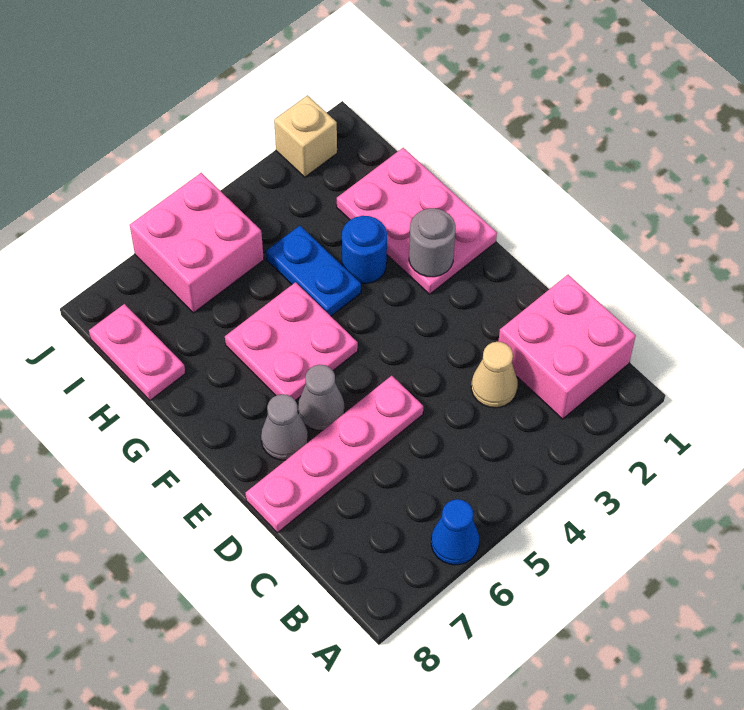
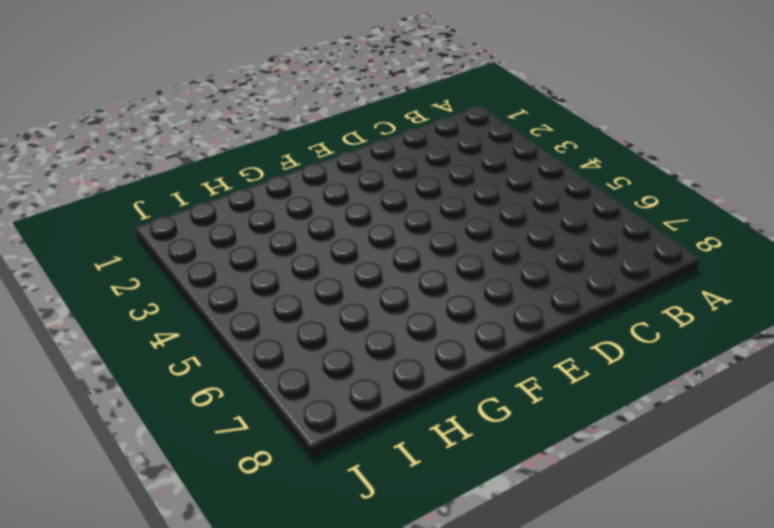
none -> blue cone A6 level 1
none -> pink brick B1:C2 level 1
none -> tan cone C3 level 1

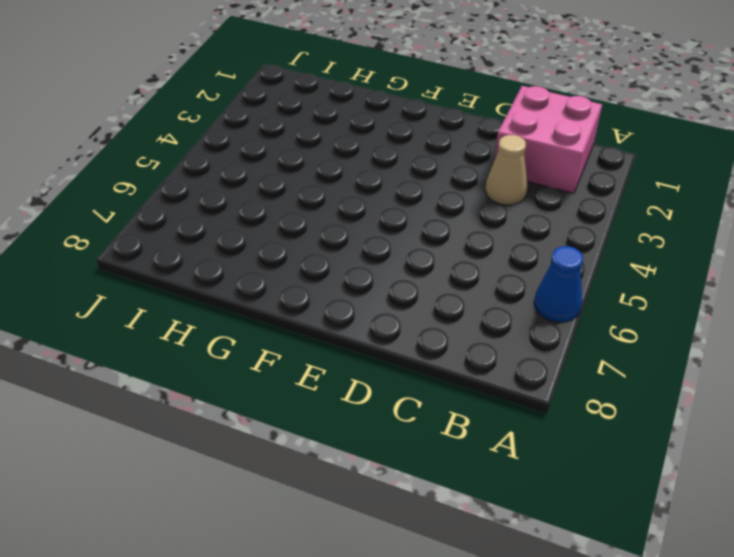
none -> pink plate D5:D8 level 1
none -> grey cone E6 level 1
none -> grey cone E7 level 1

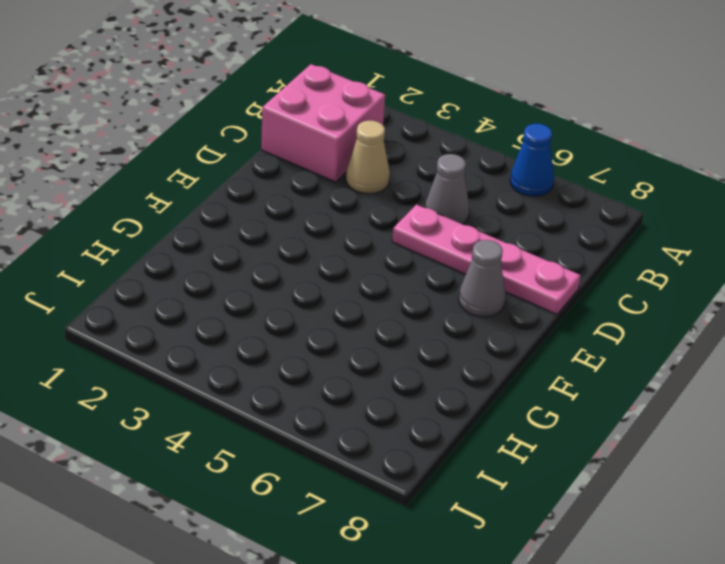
grey cone C5 level 1 -> grey cone E6 level 1
none -> pink plate F1:H2 level 1
none -> pink plate F5:G6 level 1
none -> blue round brick G3 level 1

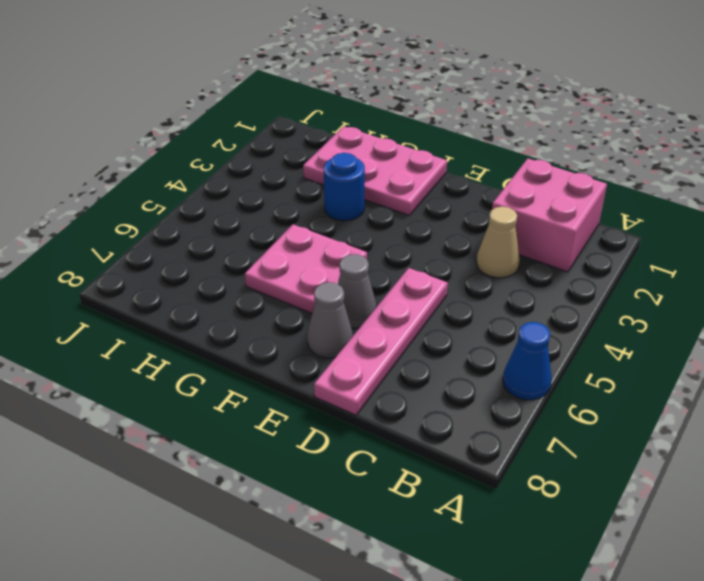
none -> blue plate G4:H4 level 1
none -> pink plate H8:I8 level 1
none -> pink brick I5:J6 level 1

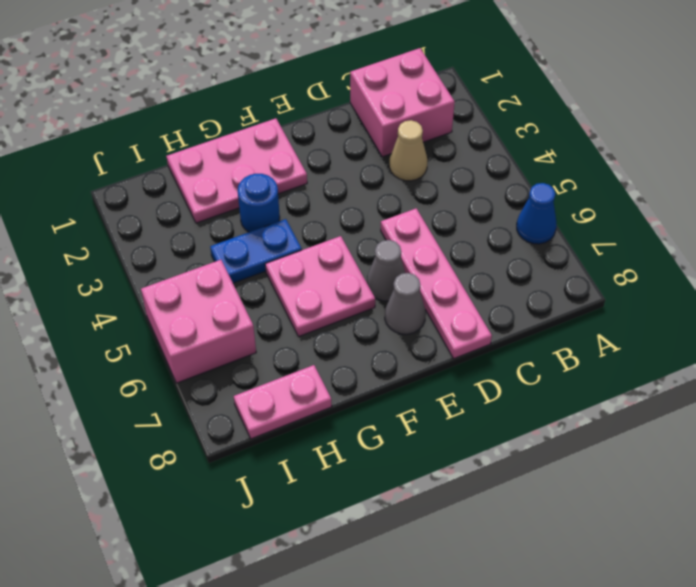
none -> tan brick J2 level 1
none -> grey round brick F2 level 2

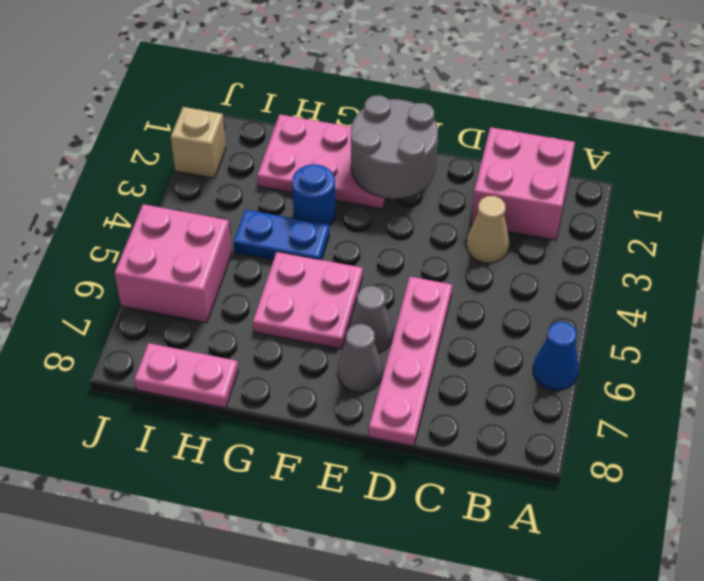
grey round brick E1:F2 level 2 -> grey round brick F2 level 2

